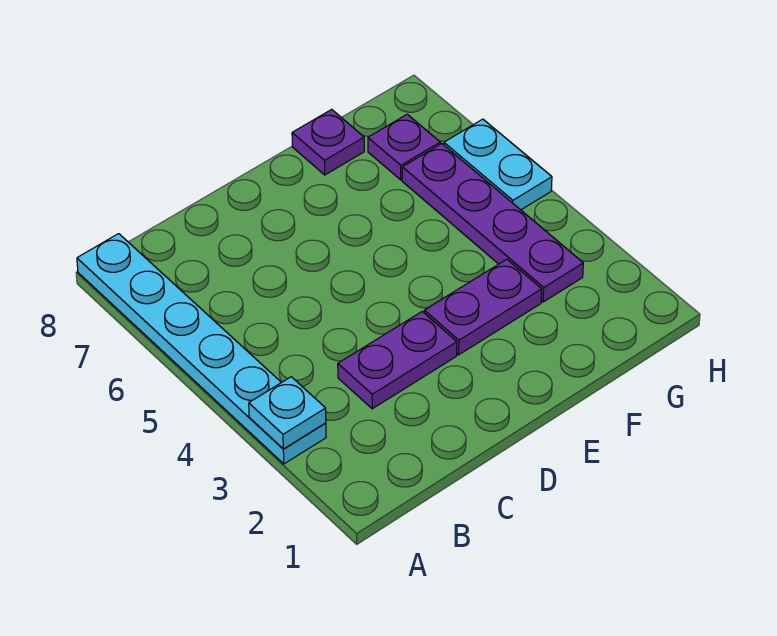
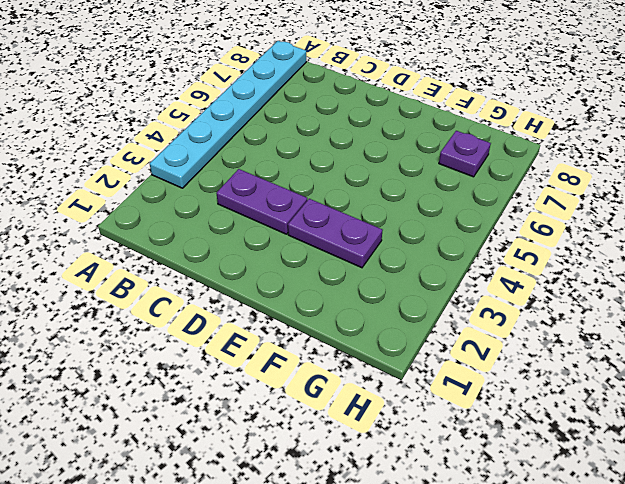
none -> purple plate F8 level 1
none -> purple plate G3:G6 level 1

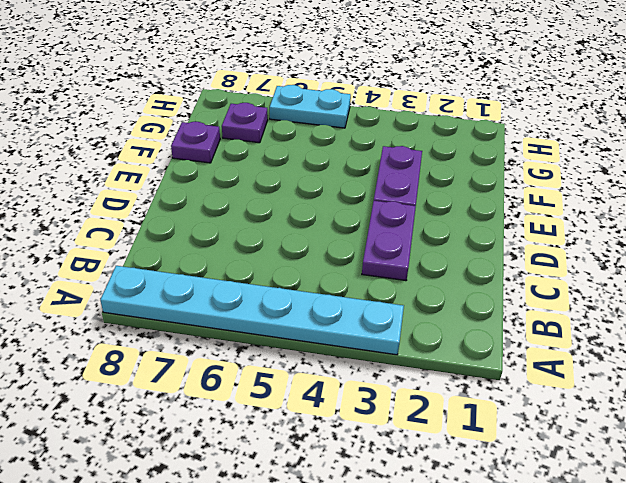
none -> purple plate G3:G6 level 1
none -> cyan plate A3 level 2

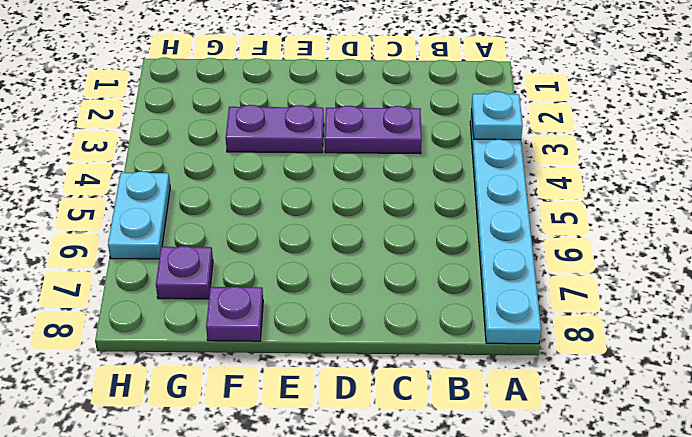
none -> purple plate G3:G6 level 1

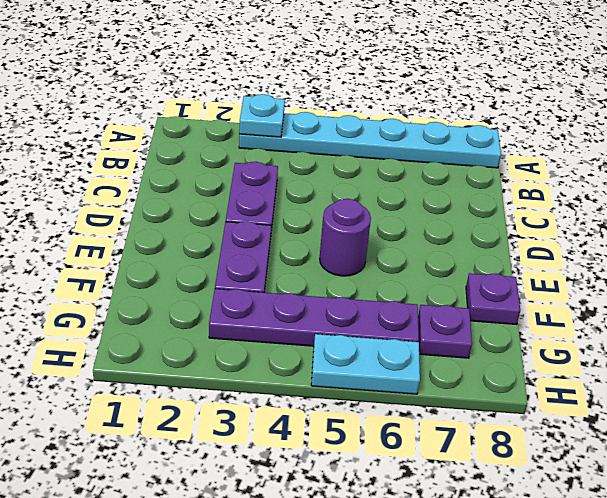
purple round brick E5 level 1 -> none

